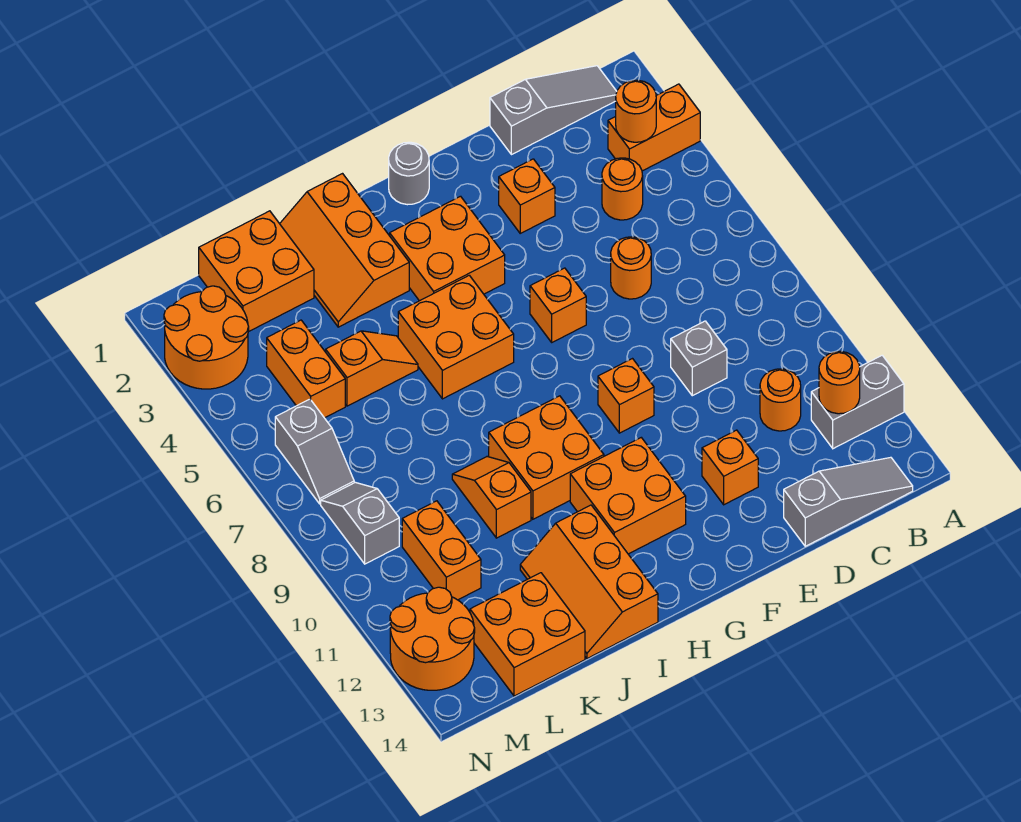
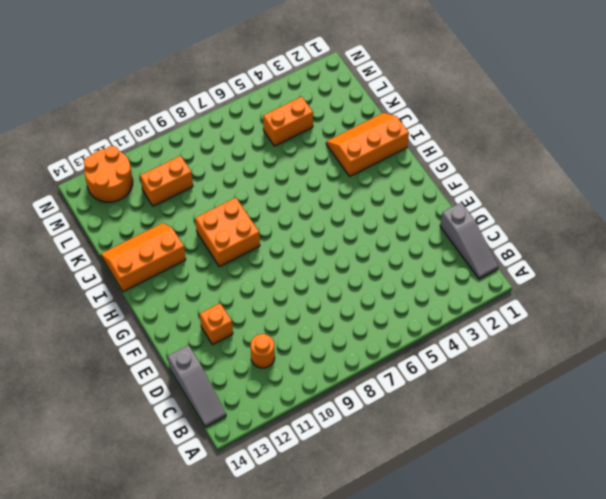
none -> orange brick A3:B3 level 1
none -> grey brick A12:B12 level 1
none -> orange round brick C4 level 1
none -> orange round brick D6 level 1

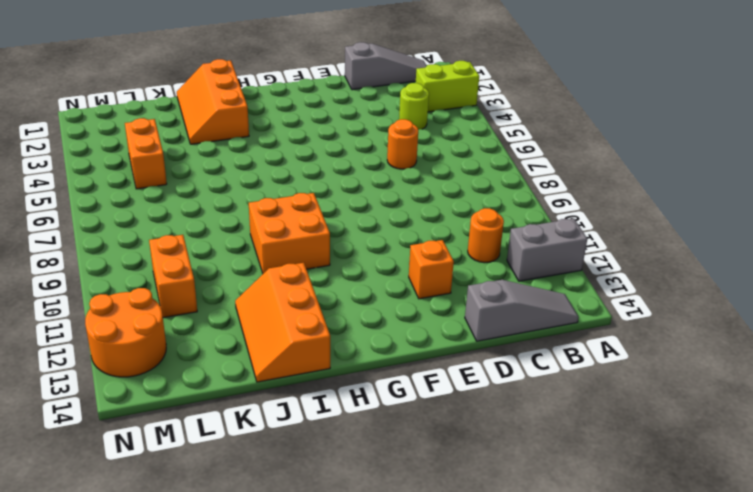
lime brick A3:B3 level 1 -> orange brick A3:B3 level 1
lime round brick C4 level 1 -> orange round brick C4 level 1
none -> grey brick D9 level 1
none -> orange brick E3 level 1
none -> orange brick F6 level 1
none -> orange brick F9 level 1

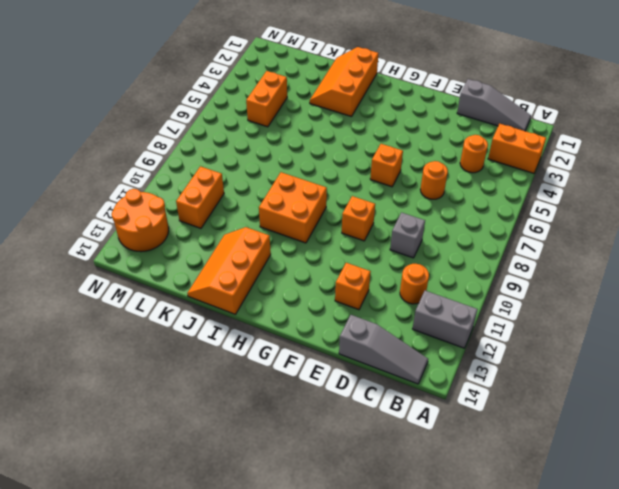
none -> orange brick E3 level 1
none -> grey round brick G1 level 1
none -> orange brick G3:H4 level 1
none -> orange brick G11:H12 level 1

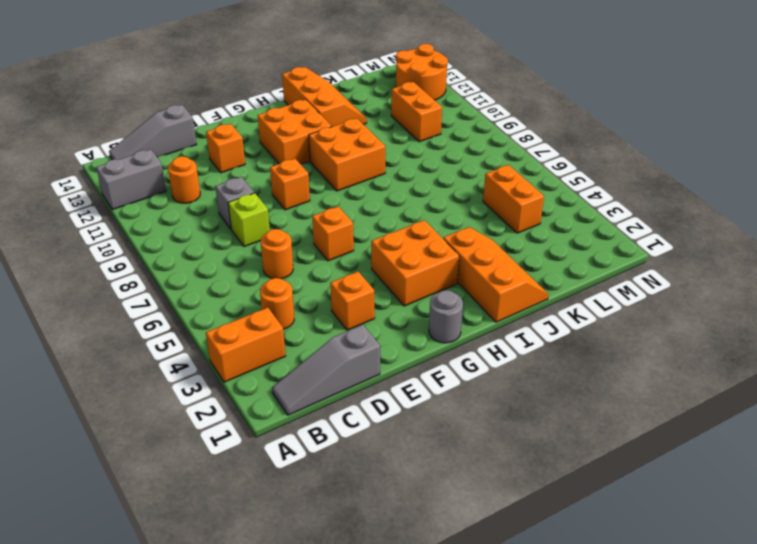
lime brick D8 level 1 -> none
none -> orange brick H5:I6 level 1
none -> orange slope J5:K5 level 1 top K
none -> orange slope J9:J10 level 1 top 10
none -> orange brick K1:L2 level 1

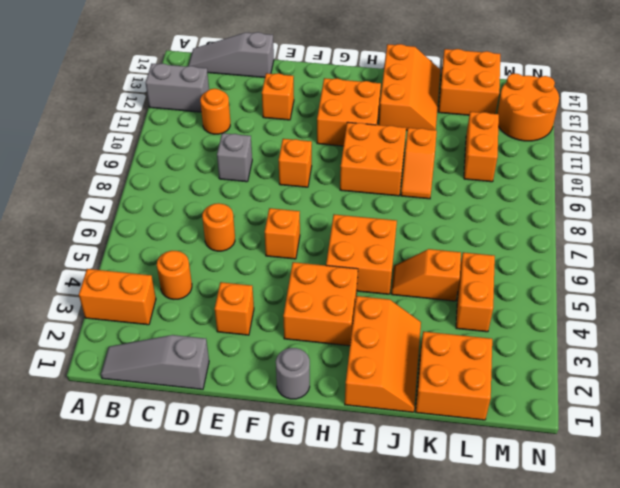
none -> orange round brick M2:N3 level 1
none -> grey slope M6:M7 level 1 top 6
none -> grey slope M8:M9 level 1 top 9
none -> orange round brick B3 level 2

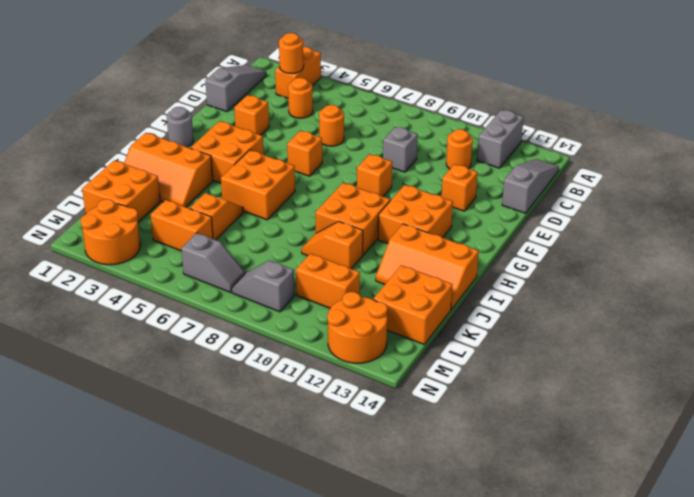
none -> orange round brick B12 level 2

